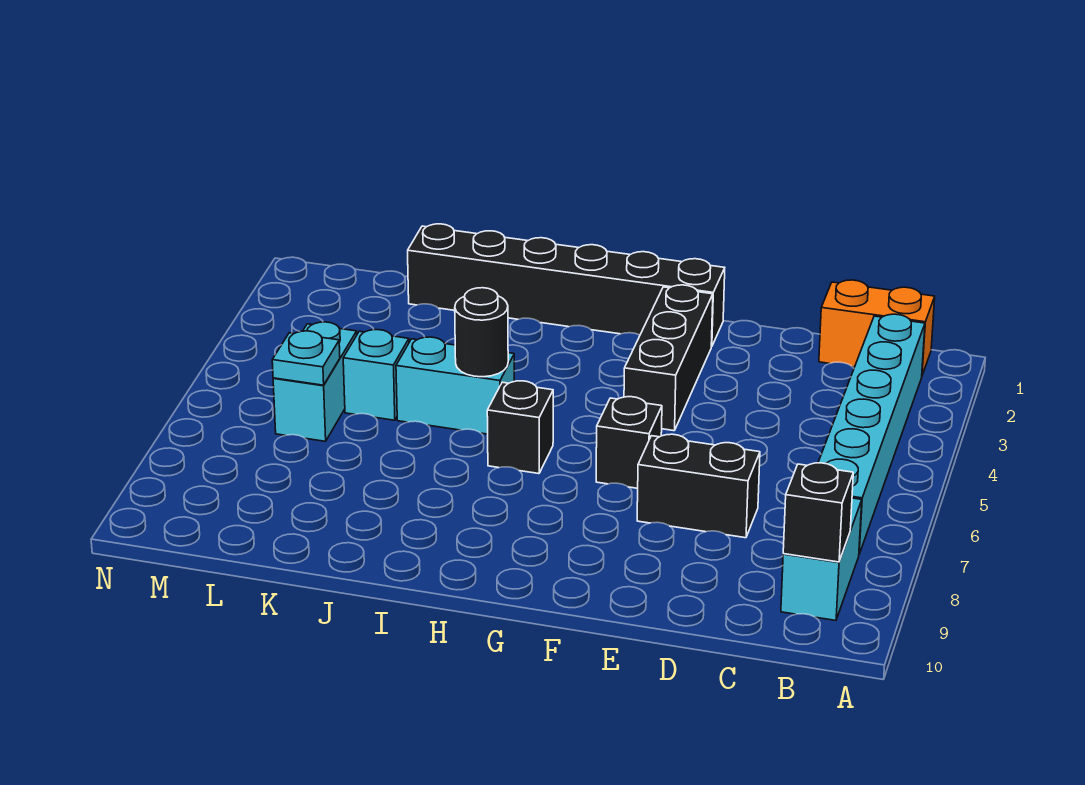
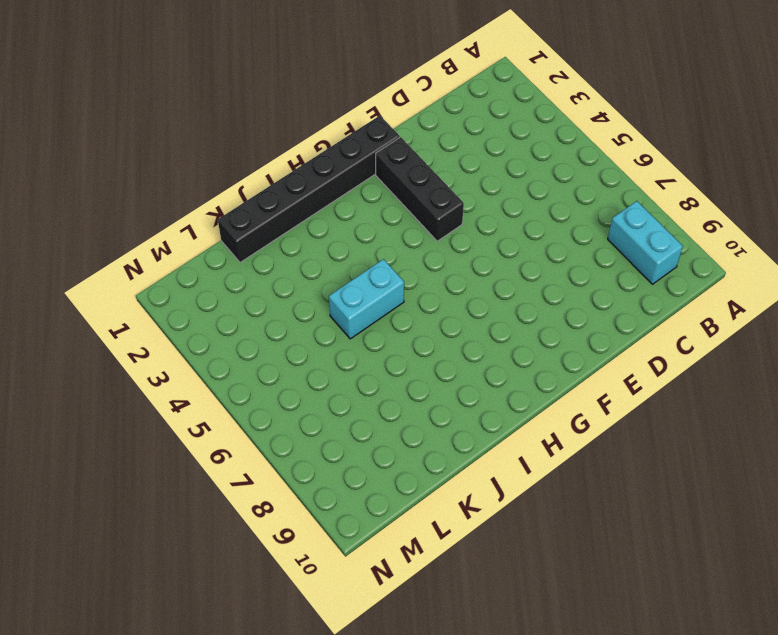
none -> orange brick B1:C1 level 1
none -> cyan brick B2:B7 level 1
none -> black brick D7:E7 level 1

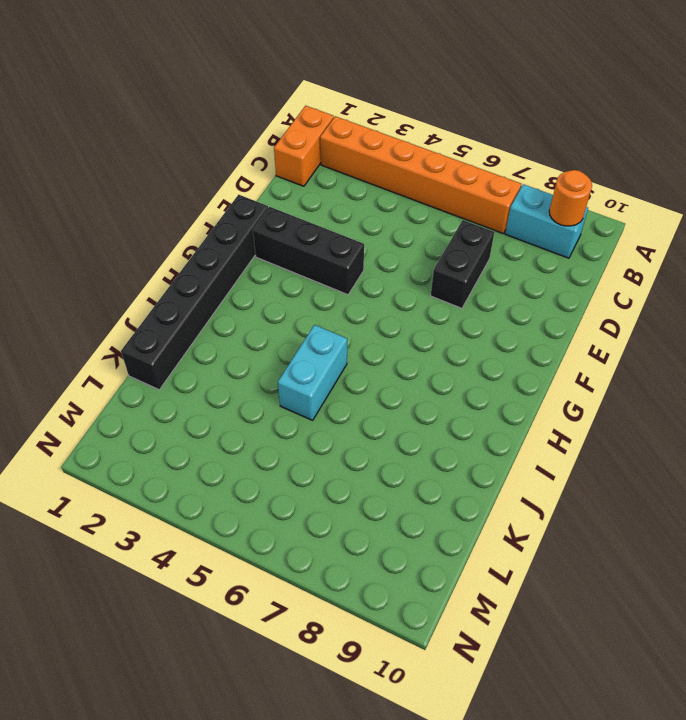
orange brick B2:B7 level 1 -> cyan brick B2:B7 level 1
orange round brick B9 level 2 -> black brick B9 level 2
none -> black brick F6 level 1
none -> black brick H6 level 1
none -> cyan brick K5 level 1

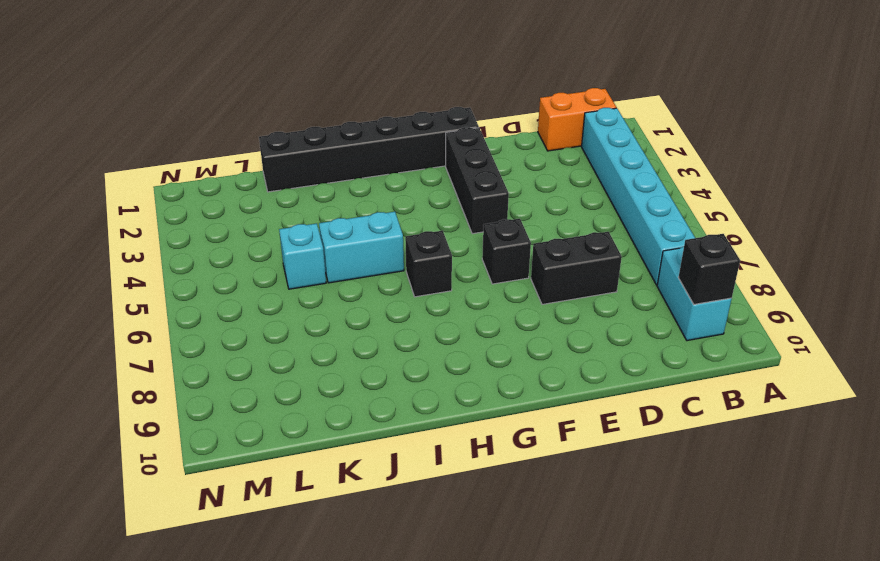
none -> cyan brick L5:L6 level 1
none -> black round brick I5 level 2
none -> cyan plate L6 level 2

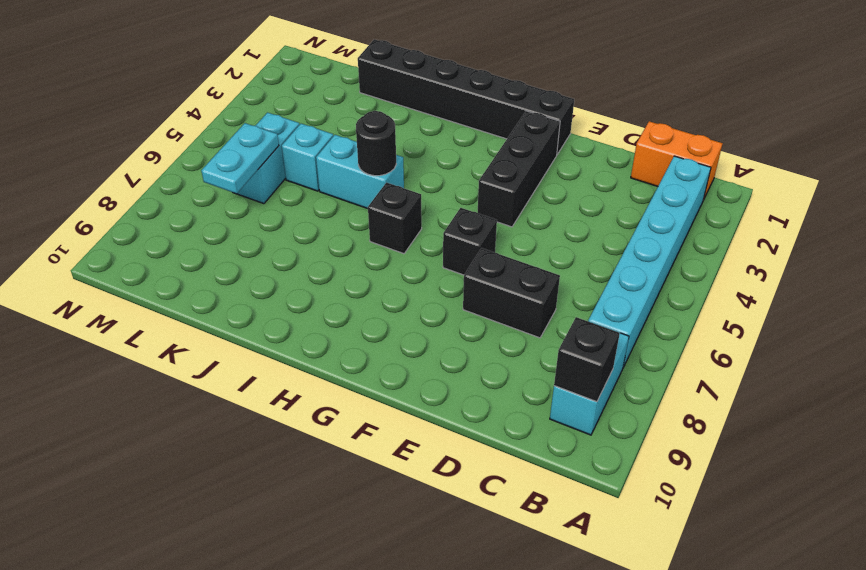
cyan plate L6:L7 level 2 -> cyan plate L6 level 2

